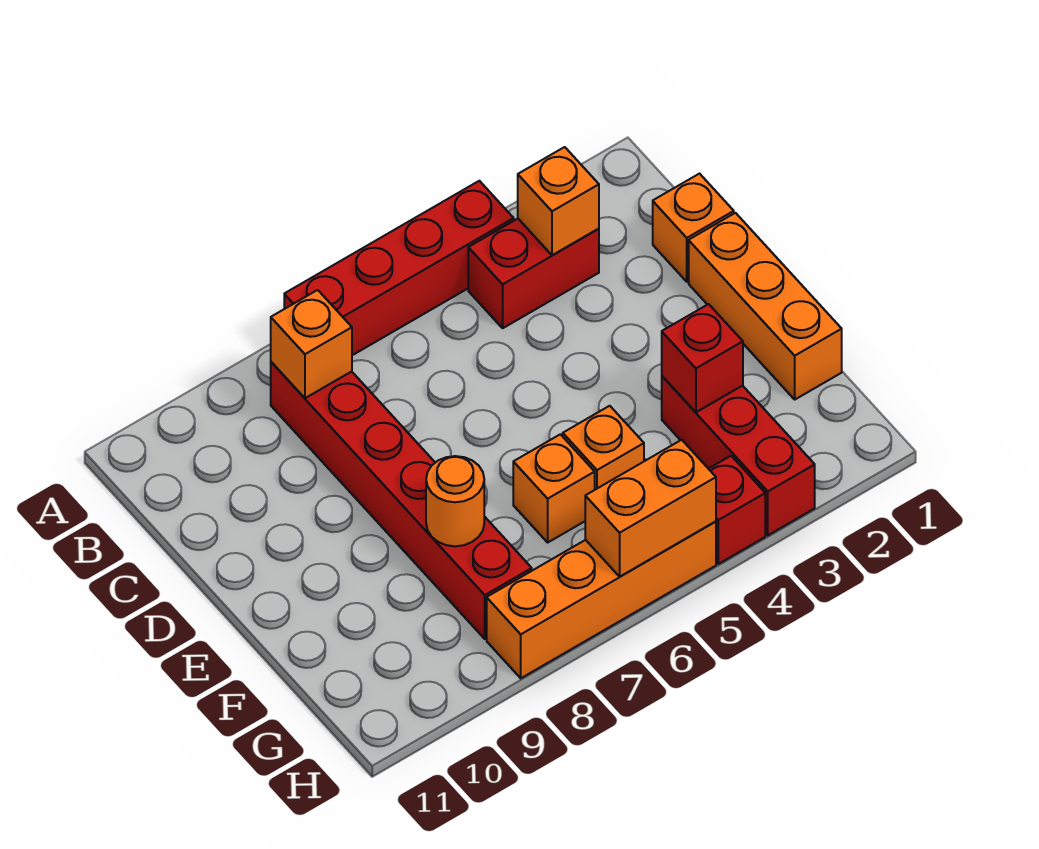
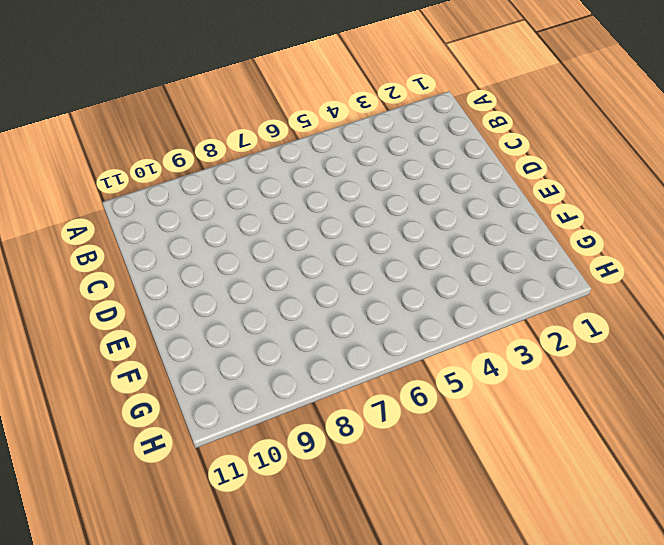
none -> red brick A4:A7 level 1
none -> red brick B3:B4 level 1
none -> red brick B8:G8 level 1

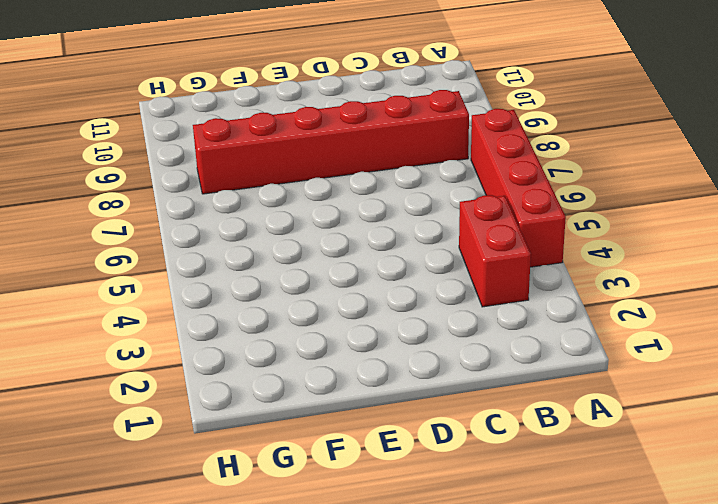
none -> orange brick C1 level 1
none -> orange brick D1:F1 level 1
none -> red brick F3:H3 level 1

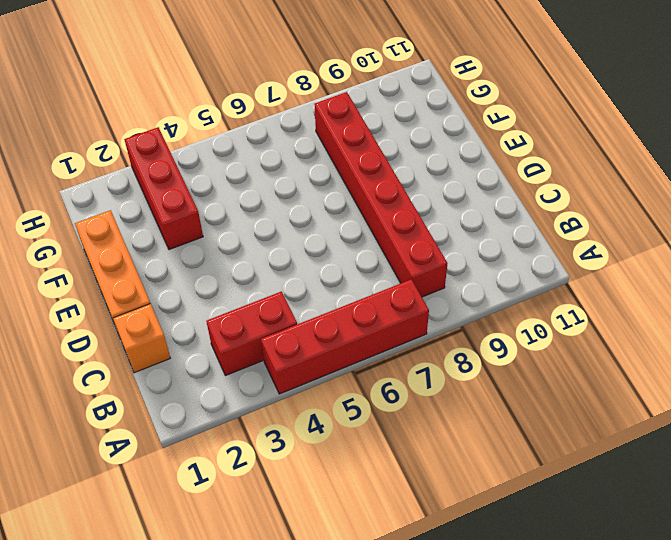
none -> orange brick F5 level 1
none -> orange brick F6 level 1
none -> red brick H4 level 1

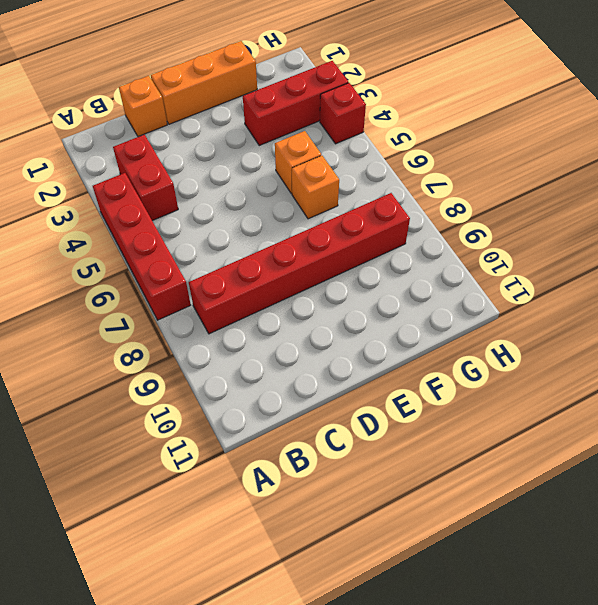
none -> orange brick H5:H8 level 1
none -> orange brick B3 level 2
none -> orange brick B8 level 2

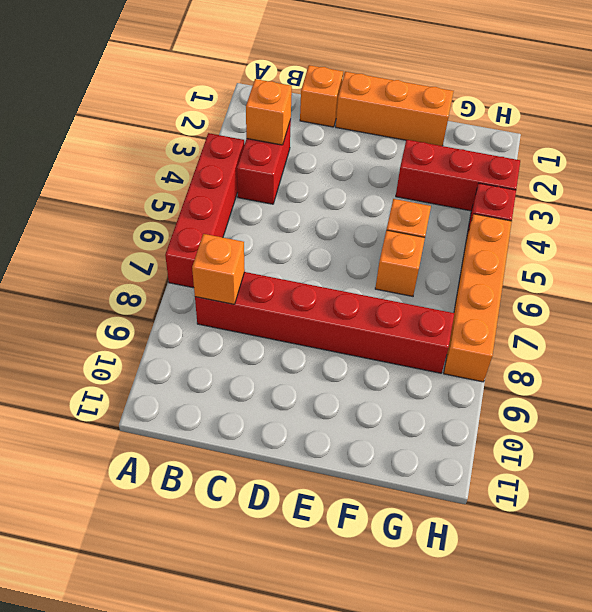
none -> red brick F3 level 2
none -> orange round brick F8 level 2
none -> orange brick H5:H6 level 2

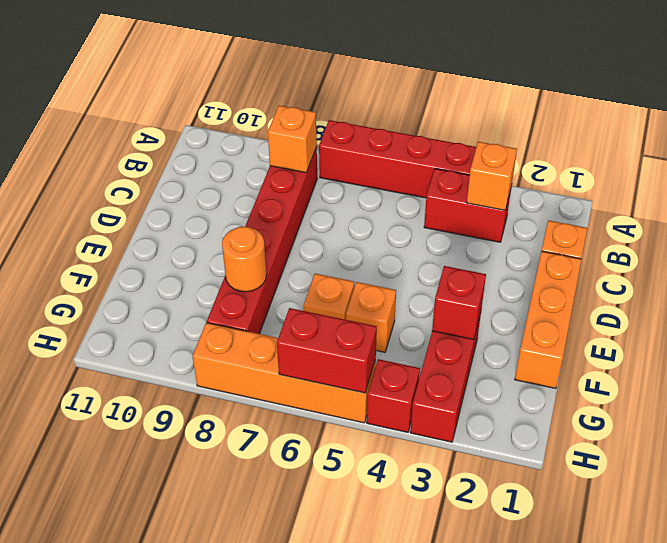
red brick H5:H6 level 2 -> orange brick H5:H6 level 2

